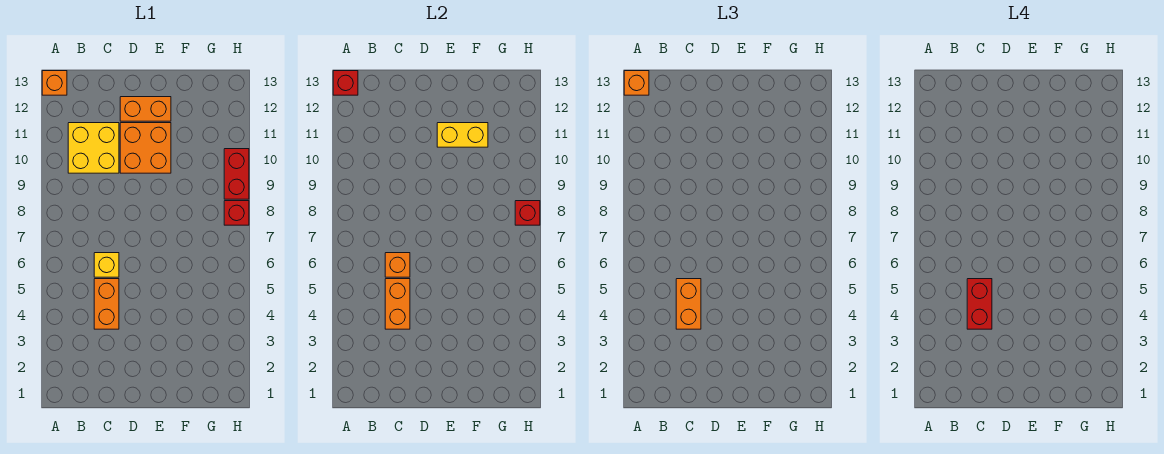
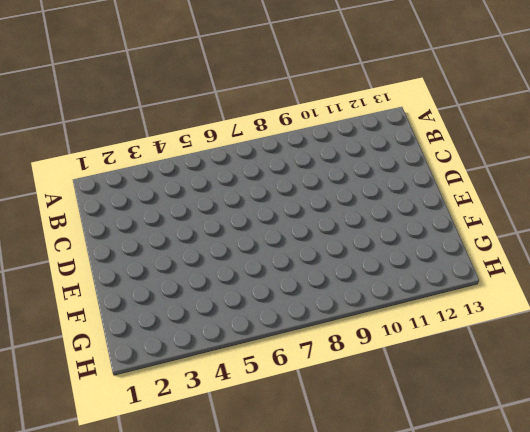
none -> orange brick A13 level 1
none -> yellow brick B10:C11 level 1
none -> orange brick C4:C5 level 1

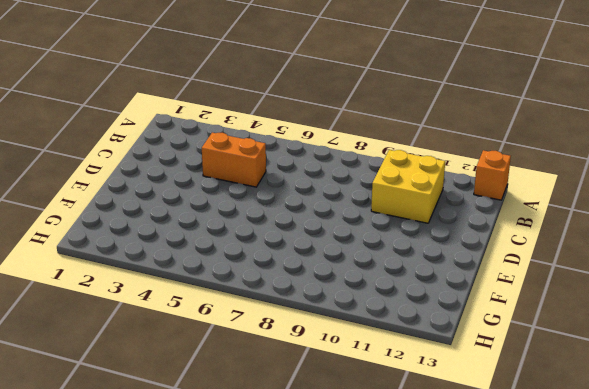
none -> yellow brick C6 level 1
none -> orange brick D10:E11 level 1
none -> orange brick D12:E12 level 1

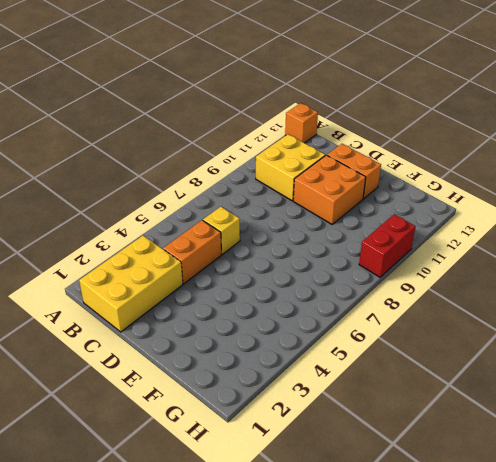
yellow brick B1:C3 level 1 -> none
none -> red brick H8 level 1
none -> red brick A13 level 2
none -> orange brick C4:C5 level 2

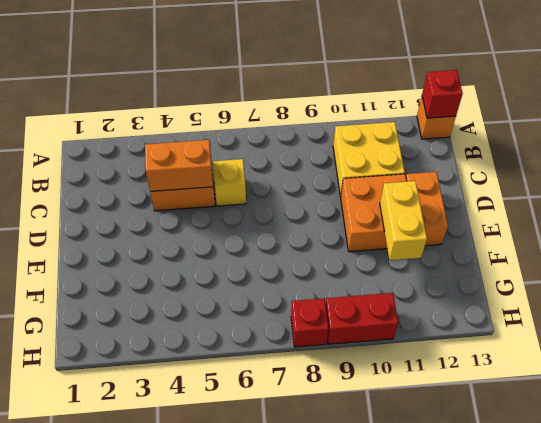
none -> orange brick C6 level 2
none -> red brick H8 level 2
none -> orange brick A13 level 3

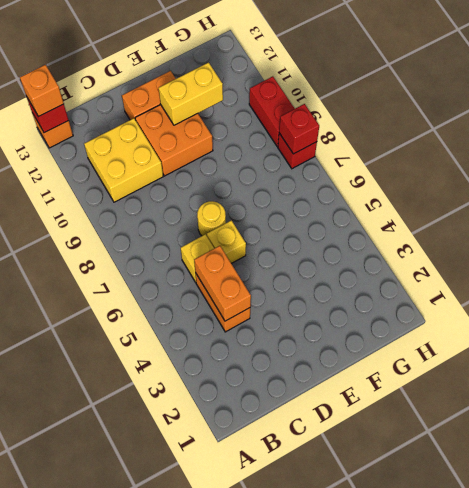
yellow brick D6 level 1 -> none
yellow round brick D7 level 1 -> none
none -> orange brick C6 level 2
none -> orange brick C4:C5 level 3
none -> red brick C4:C5 level 4

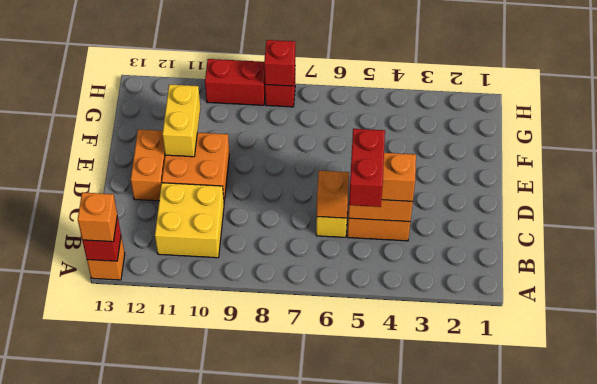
red brick B5:C5 level 4 -> red brick C4:C5 level 4

